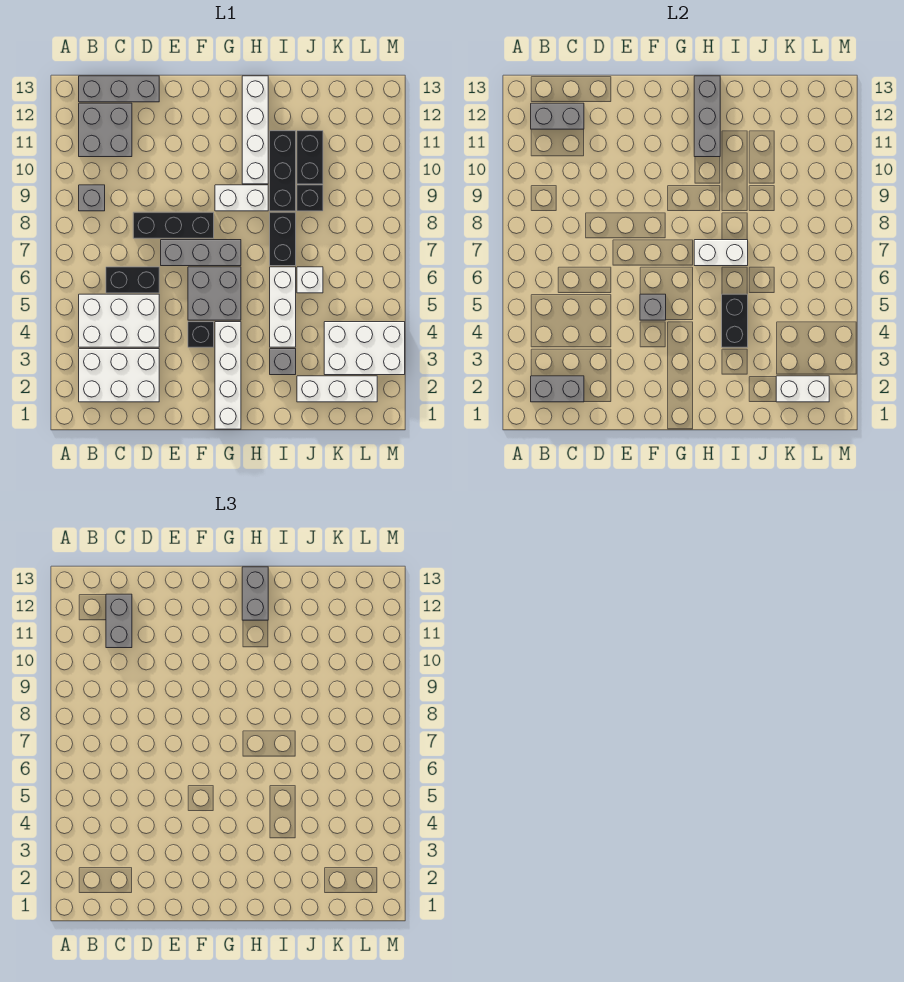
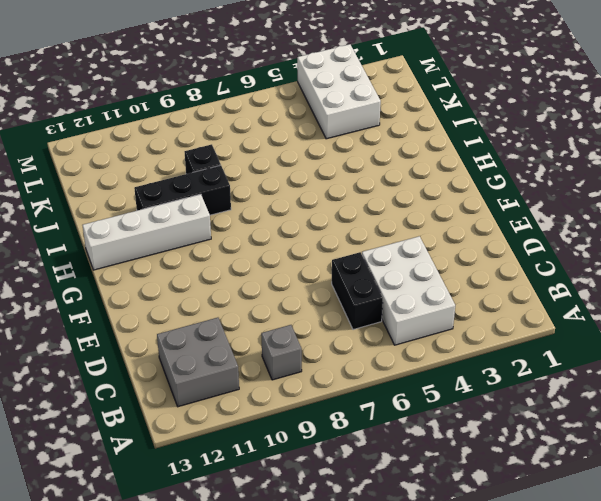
none -> white brick B2:D3 level 1
none -> grey brick B13:D13 level 1
none -> black brick D8:F8 level 1
none -> grey brick E7:G7 level 1

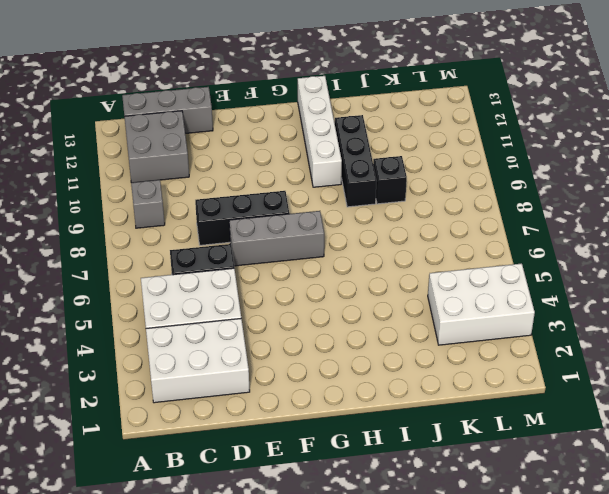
none -> black brick F4 level 1
none -> grey brick F5:G6 level 1
none -> white brick G1:G4 level 1
none -> white brick G9:H9 level 1

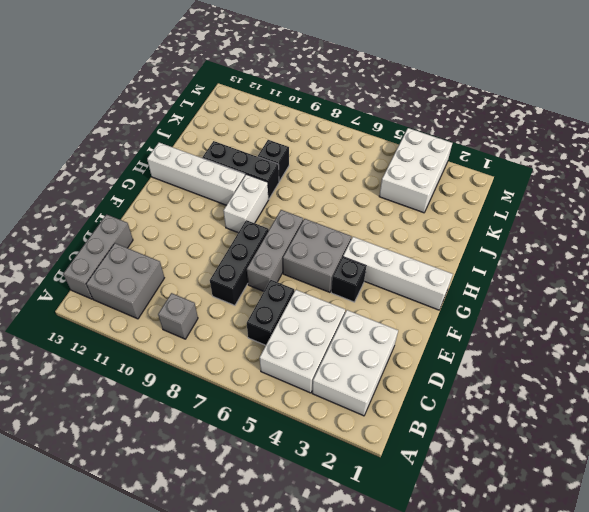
none -> grey brick I3 level 1
none -> white brick I4:I6 level 1
none -> black brick I7:I8 level 1
none -> white brick J2:L2 level 1

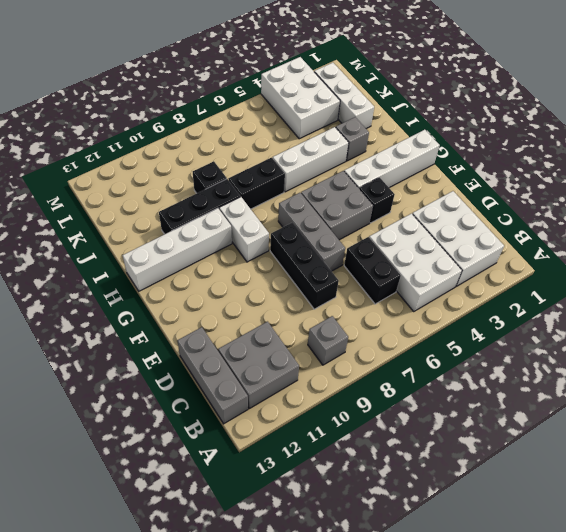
none -> white brick J6 level 1
none -> black brick J10:J11 level 1
none -> grey brick B2:C2 level 2
none -> grey brick B12:C12 level 2

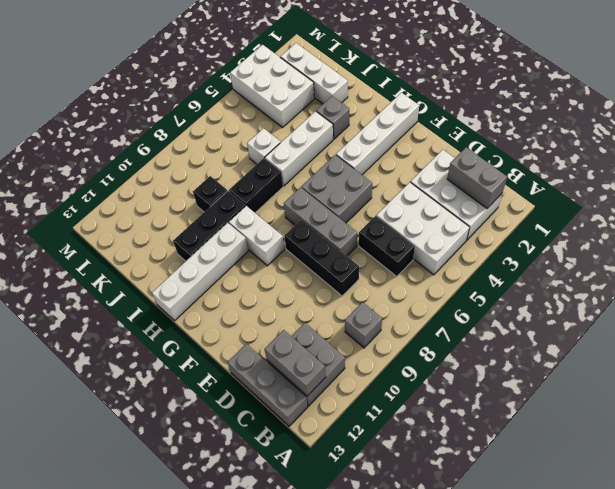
none -> black brick F4 level 1
none -> black brick J10:J11 level 1
none -> grey brick F5 level 2
none -> white brick H7:I7 level 2

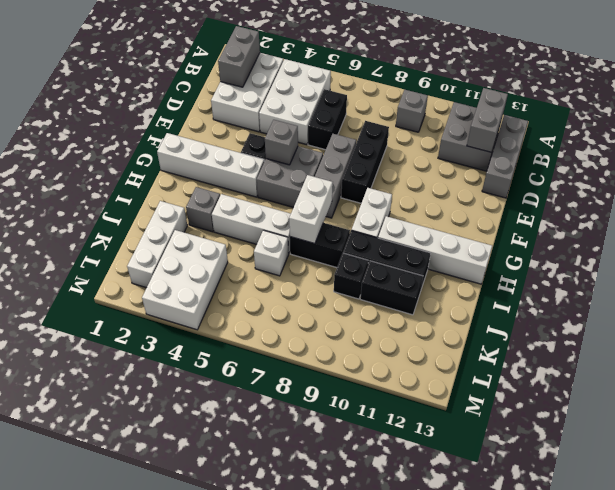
none -> grey brick H11:H13 level 2
none -> black brick I4:I5 level 2
none -> white brick K2:L2 level 2
none -> grey brick C11:C12 level 3

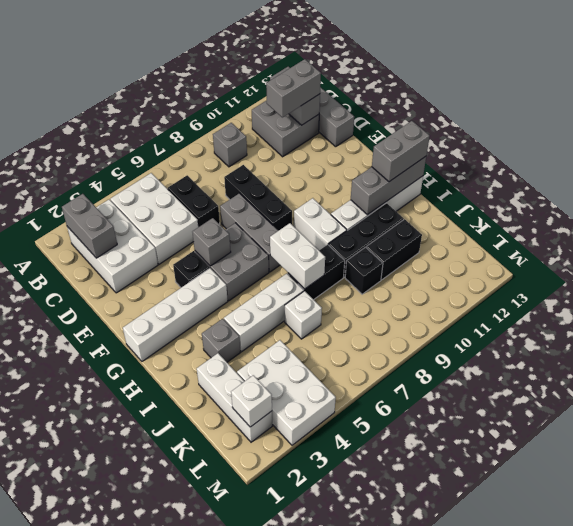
white brick L2 level 2 -> white brick K2:L2 level 2
none -> black brick I4:I5 level 2

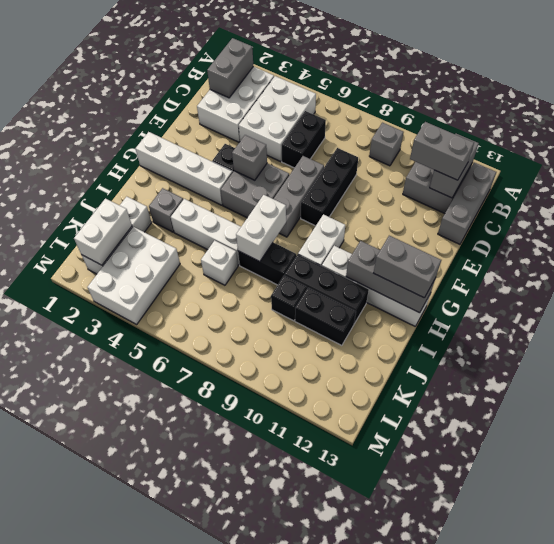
none -> black brick I4:I5 level 2

